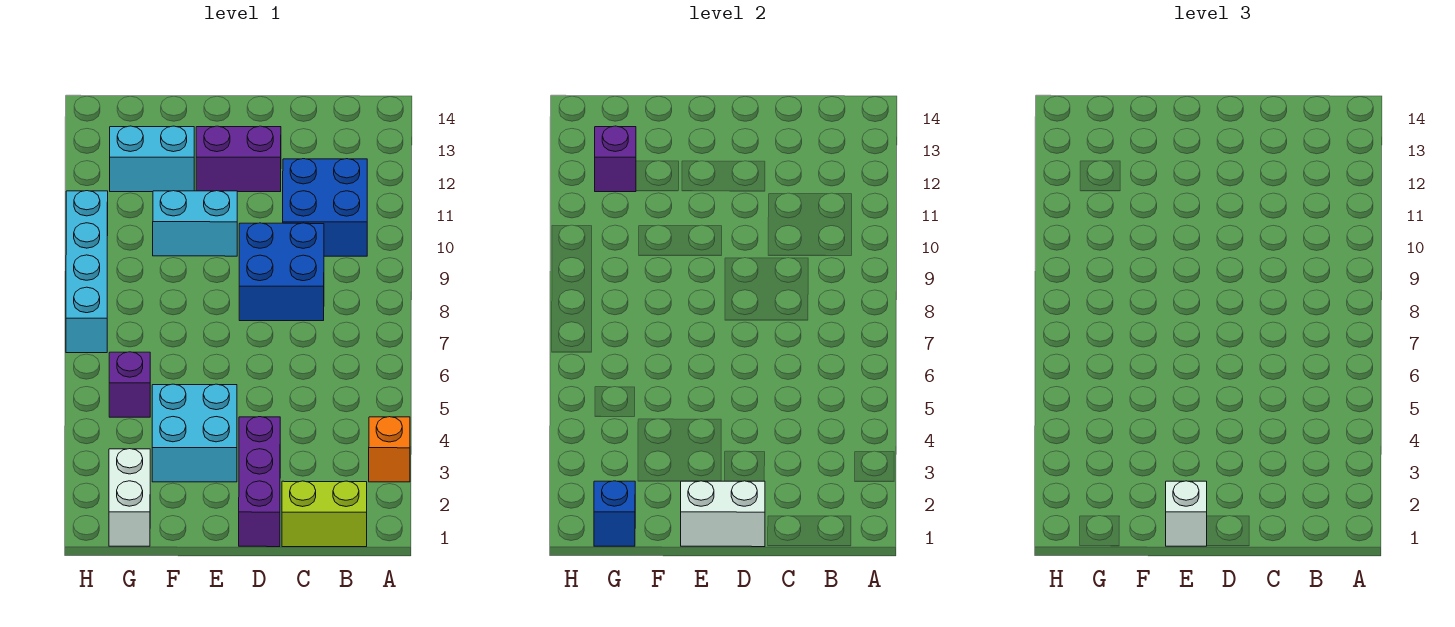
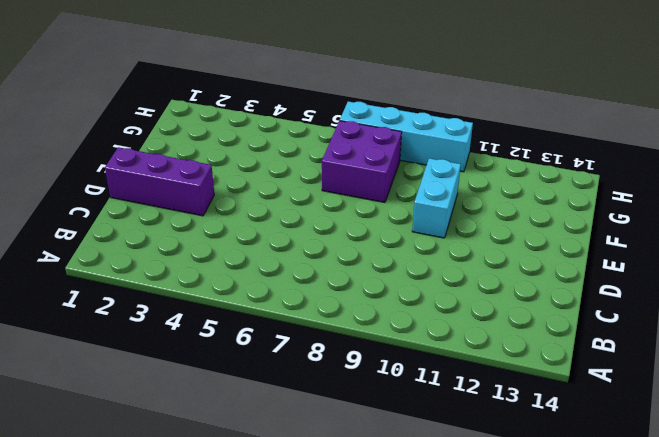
purple brick F7:G8 level 1 -> none
none -> orange brick A3 level 1
none -> lime brick B1:C1 level 1
none -> blue brick B10:C11 level 1

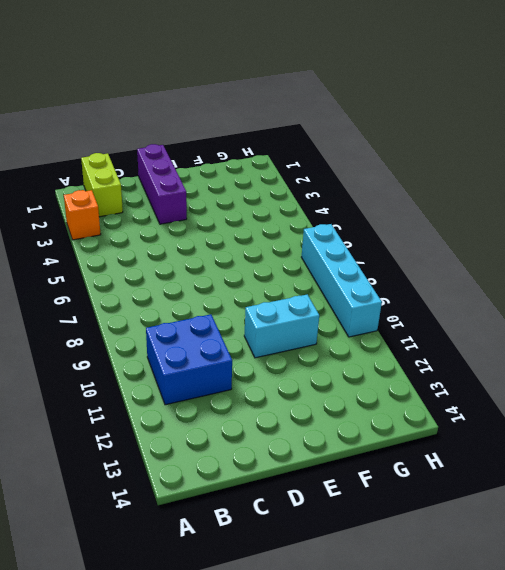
lime brick B1:B2 level 1 -> lime brick B1:C1 level 1
none -> blue brick C8:D9 level 1
none -> purple brick D12:E12 level 1
none -> cyan brick E3:F4 level 1

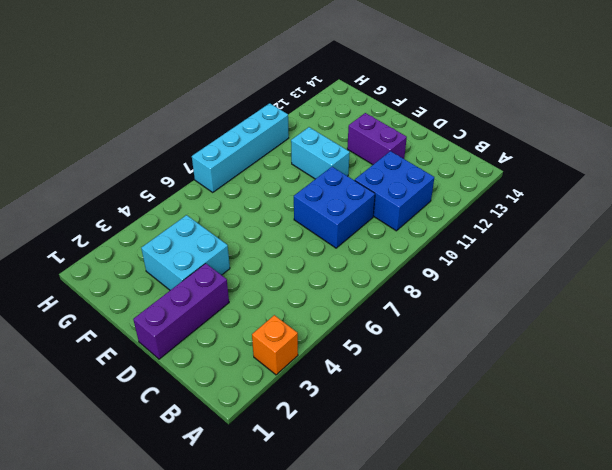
none -> lime brick B1:C1 level 1
none -> cyan brick F12:G12 level 1
none -> white brick G1:G2 level 1

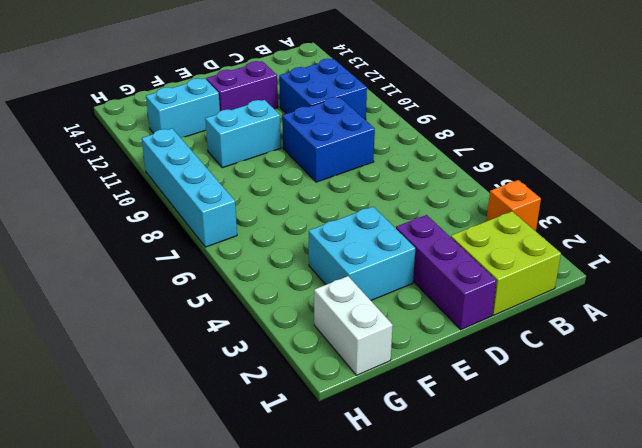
lime brick B1:C2 level 1 -> lime brick B1:C1 level 1
none -> purple brick G5 level 1
none -> white brick D1:E1 level 2
none -> blue brick G1 level 2

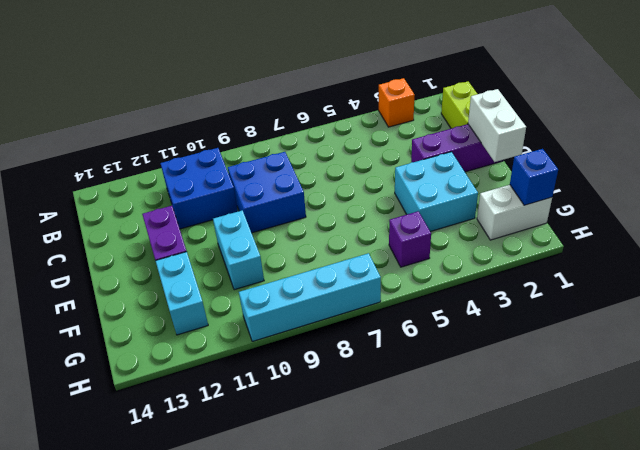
none -> purple brick G12 level 2
none -> white brick E1 level 3

